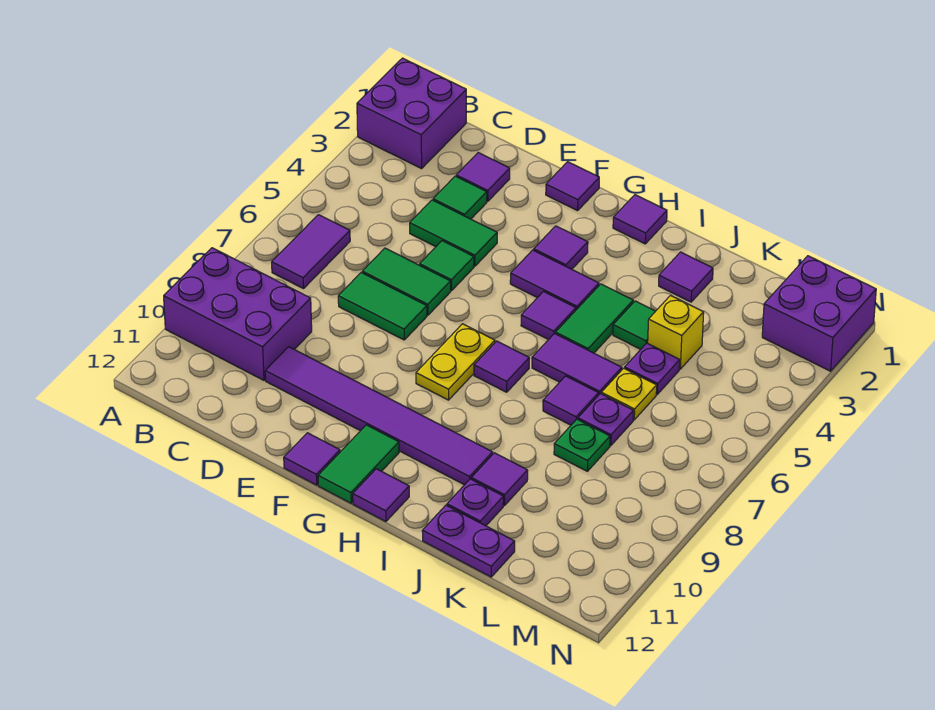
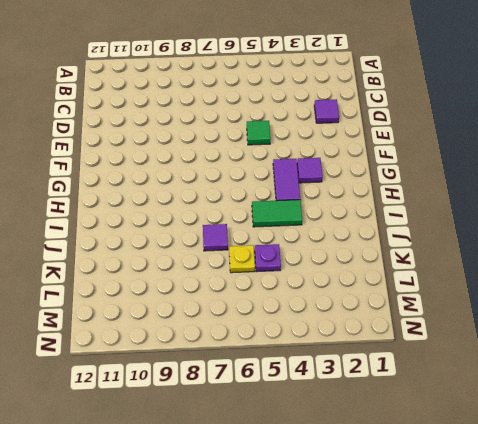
none -> purple brick A1:B2 level 1
none -> purple brick A9:C10 level 1
none -> purple tile B6:B7 level 1
none -> green tile D3 level 1

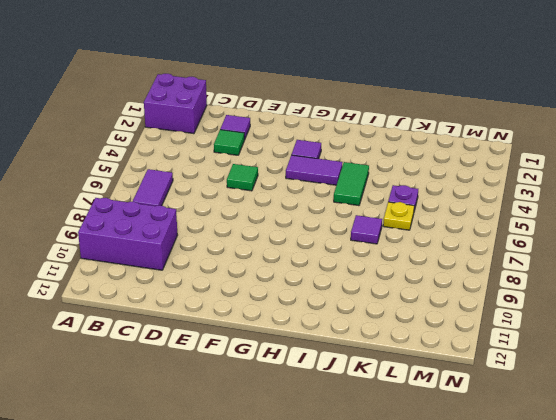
none -> green tile D4:E4 level 1
none -> green tile D6:E6 level 1
none -> green tile D7:E7 level 1
none -> purple tile D10:I10 level 1

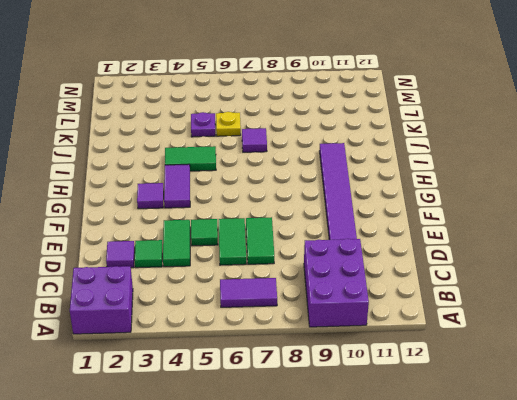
none -> purple tile F1 level 1
none -> purple tile F12 level 1
none -> yellow plate G7:G8 level 1
none -> green tile G11:G12 level 1

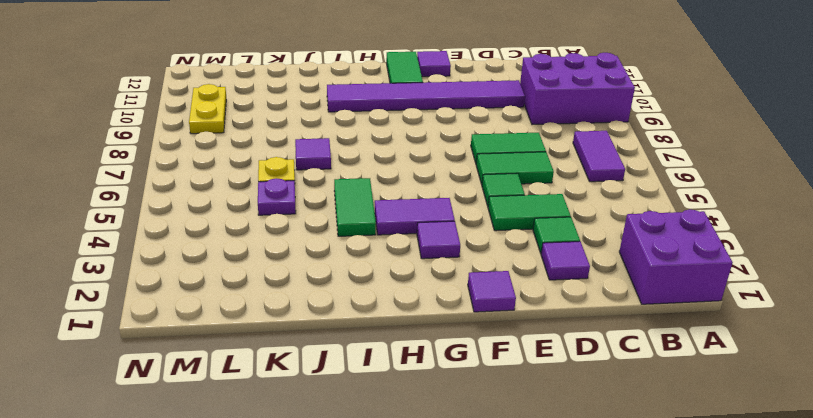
yellow plate M9:M10 level 1 -> yellow plate G7:G8 level 1
none -> purple tile H1 level 1
none -> purple tile H5 level 1
none -> purple tile H7 level 1
none -> purple tile H12 level 1

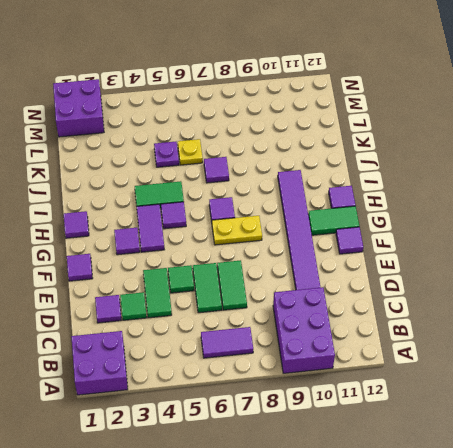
none -> purple tile I6:J6 level 1
none -> purple tile J2 level 1
none -> green tile J4 level 1
none -> purple tile J10 level 1

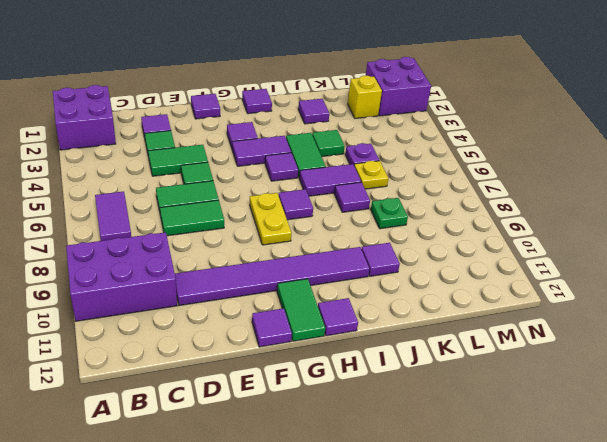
yellow brick L2 level 1 -> yellow brick K4 level 1
none -> purple plate J11 level 1
none -> purple plate J12:K12 level 1
none -> purple plate K7 level 1

